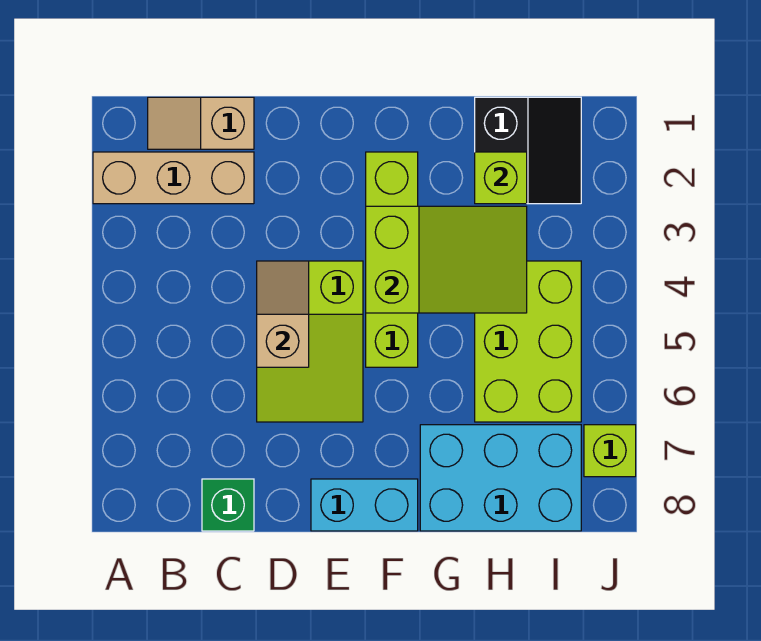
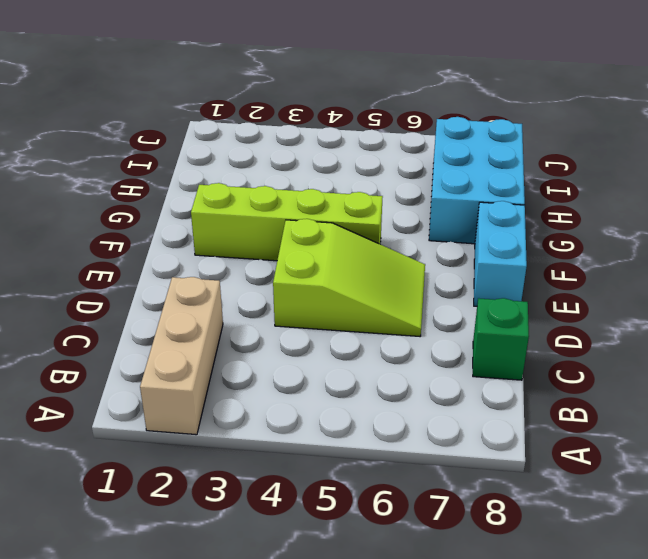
none -> tan slope B1:C1 level 1 top C
none -> black slope H1:I2 level 1 top H
none -> lime brick H4:I6 level 1

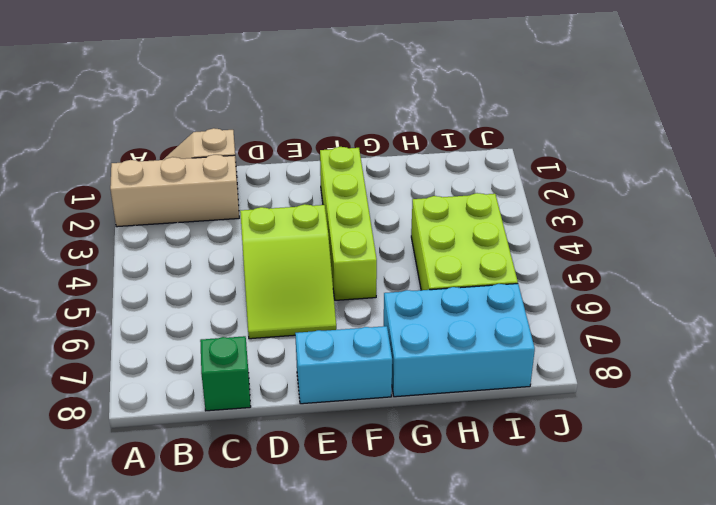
none -> black slope H1:I2 level 1 top H
none -> lime brick J7 level 1
none -> tan slope D4:D5 level 2 top 5

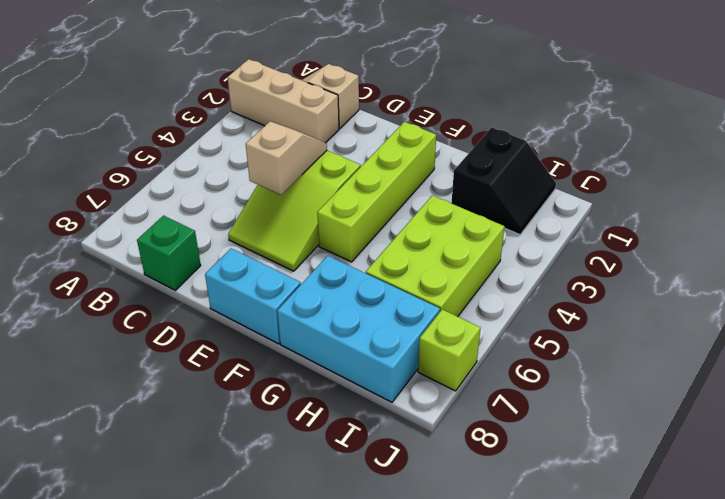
none -> lime slope F3:H4 level 2 top F
none -> lime brick H2 level 2

